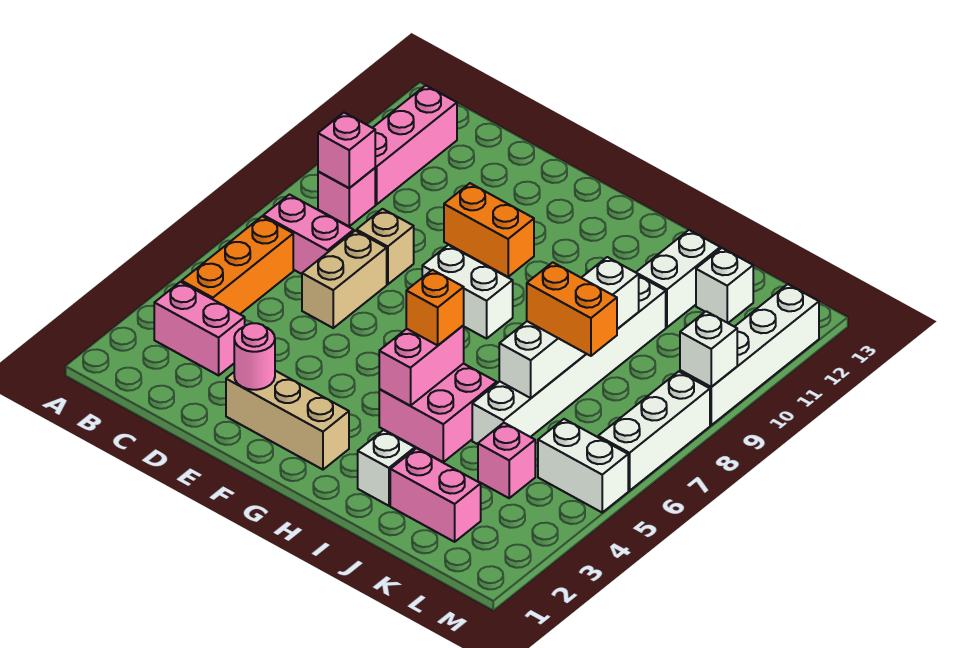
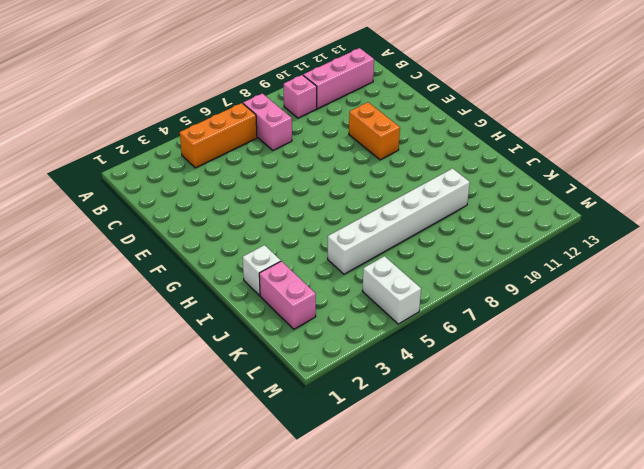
none -> pink brick B3:C3 level 1
none -> tan brick D6:D7 level 1
none -> tan brick D8 level 1

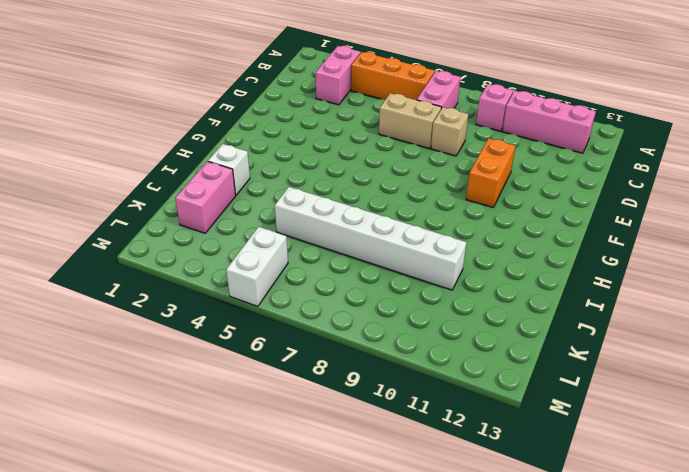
none -> tan brick E2:G2 level 1
none -> white brick F8:G8 level 1
none -> pink brick H4:I5 level 1

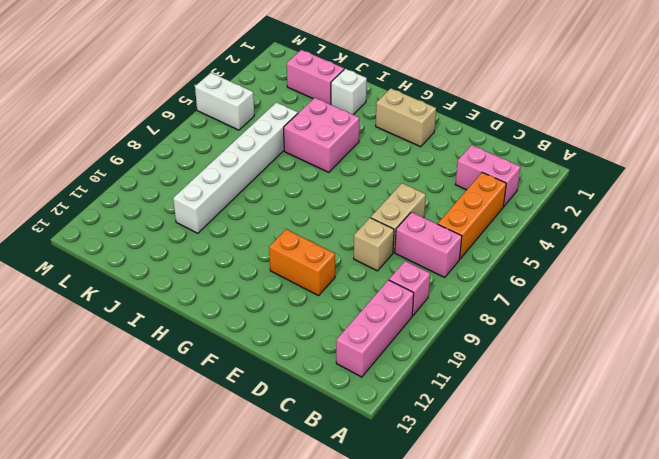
tan brick F2:G2 level 1 -> tan brick E2:G2 level 1
none -> white brick F8:G8 level 1
none -> white brick J11:J12 level 1
none -> pink brick K4 level 1

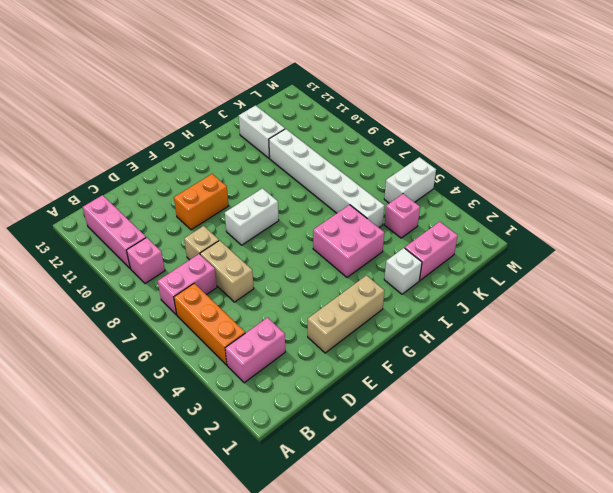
none -> white brick K12 level 1
none -> white brick M6:M8 level 1
none -> white brick M9:M12 level 1

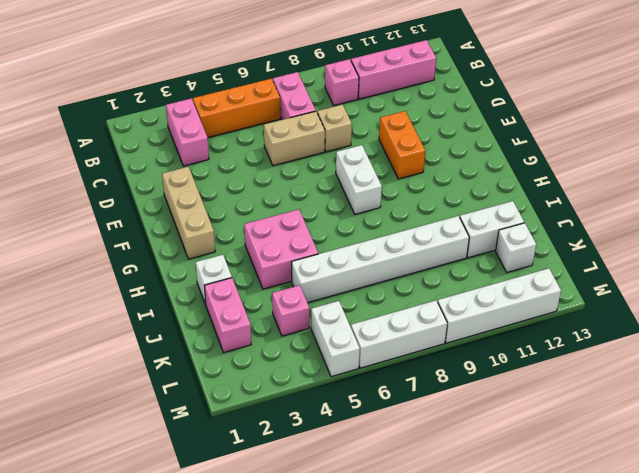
none -> pink brick B9 level 2
none -> pink round brick E2 level 2
none -> pink brick H4:H5 level 2

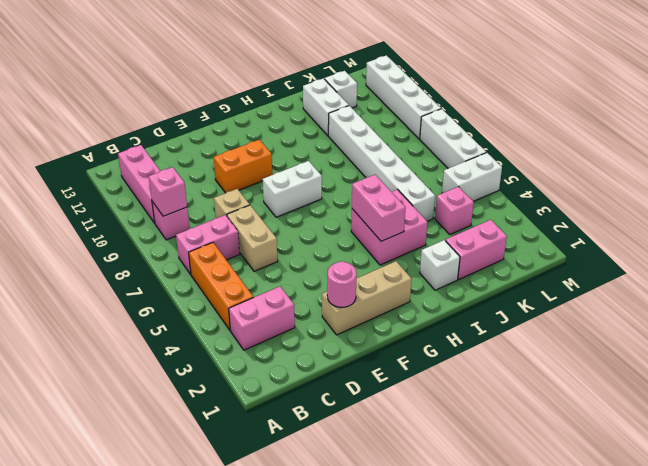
none -> white brick J6:J9 level 2
none -> white brick M9 level 2
none -> orange brick H5 level 3

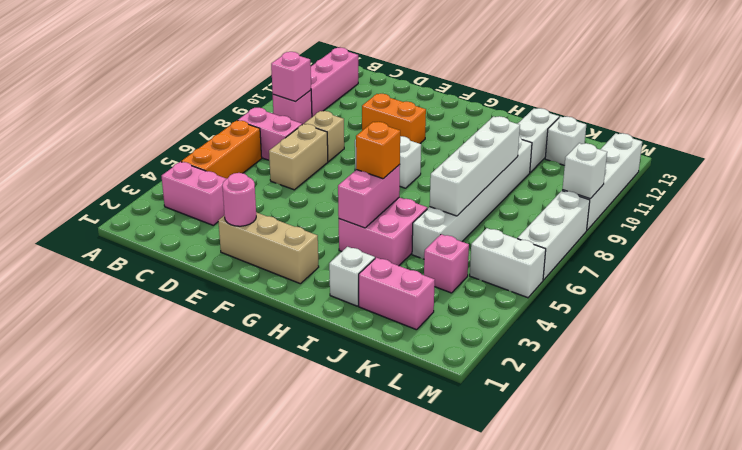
none -> orange brick J7:K7 level 3

